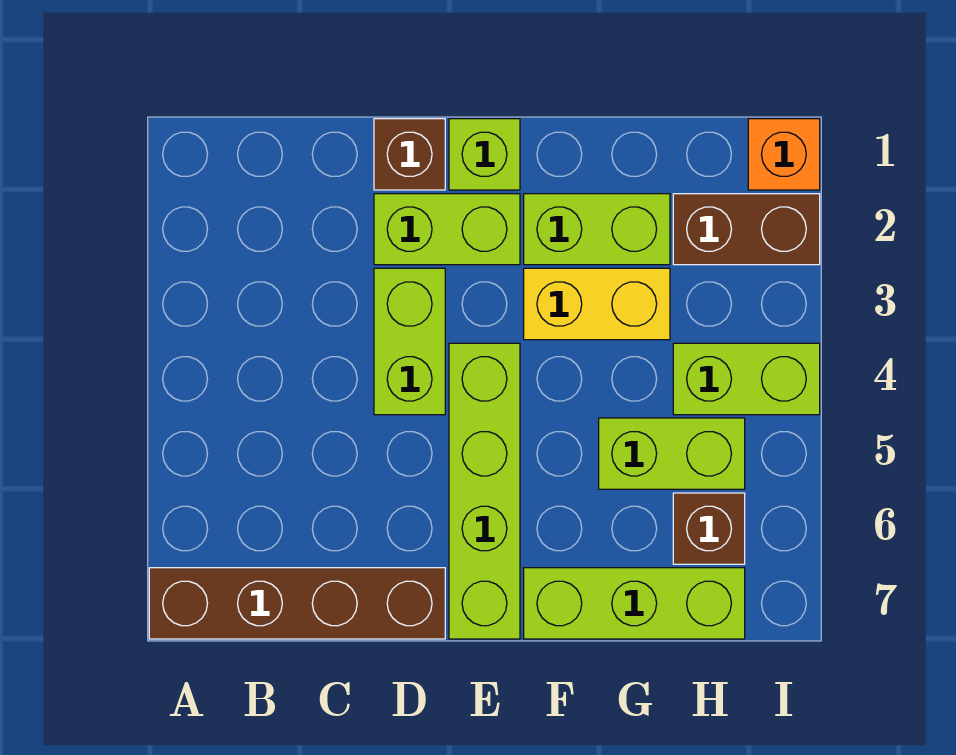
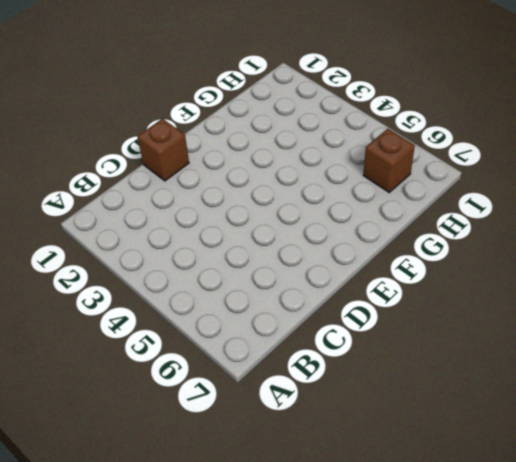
none -> brown brick A7:D7 level 1
none -> lime brick D2:E2 level 1
none -> lime brick D3:D4 level 1

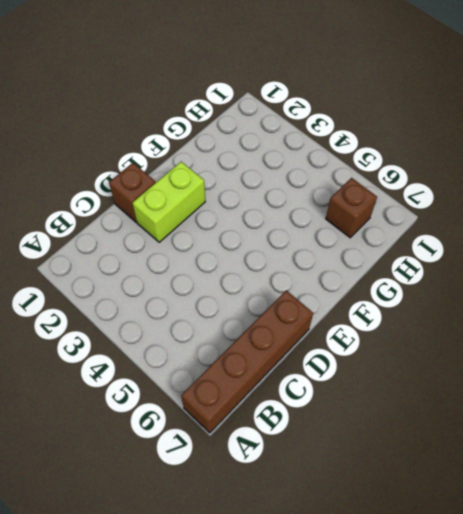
none -> lime brick D3:D4 level 1
none -> lime brick E1 level 1
none -> lime brick E4:E7 level 1

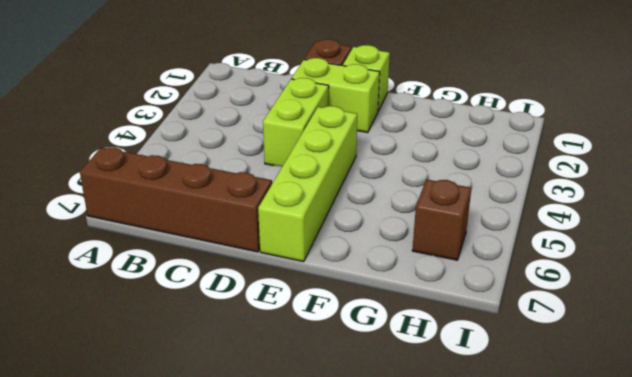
none -> lime brick F2:G2 level 1
none -> yellow brick F3:G3 level 1
none -> lime brick F7:H7 level 1

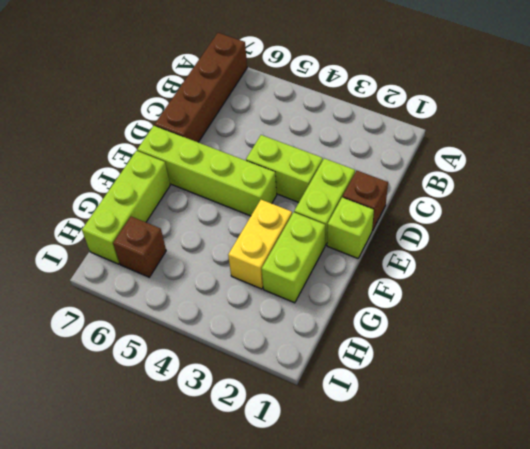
none -> lime brick G5:H5 level 1
none -> brown brick H2:I2 level 1
none -> lime brick H4:I4 level 1

